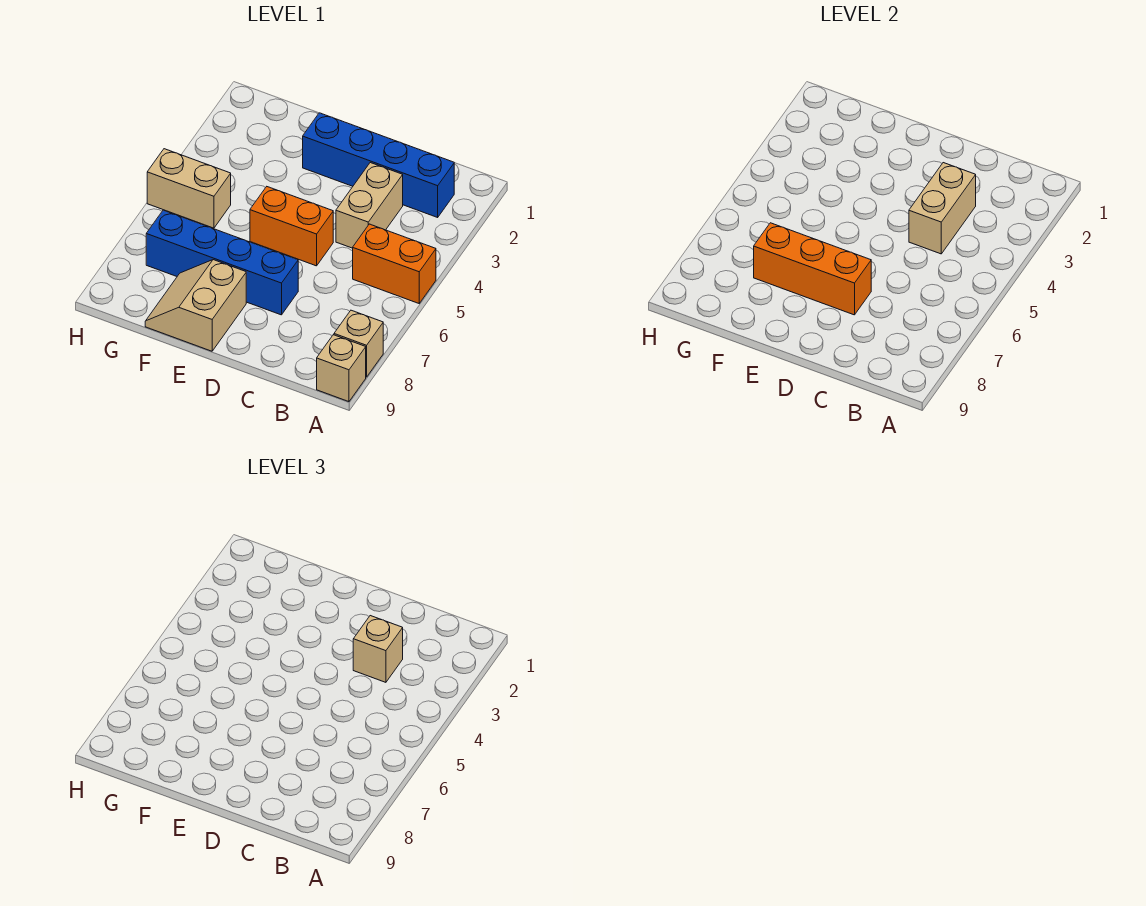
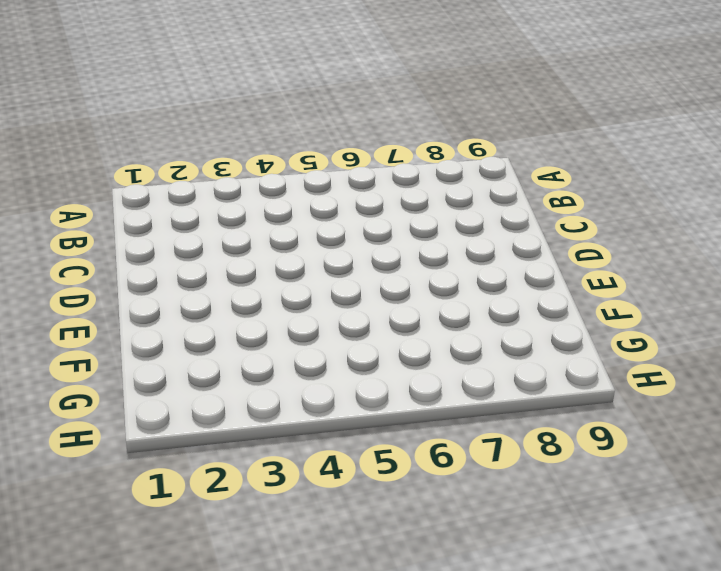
none -> orange brick A5:B5 level 1
none -> tan brick A8 level 1
none -> tan brick A9 level 1

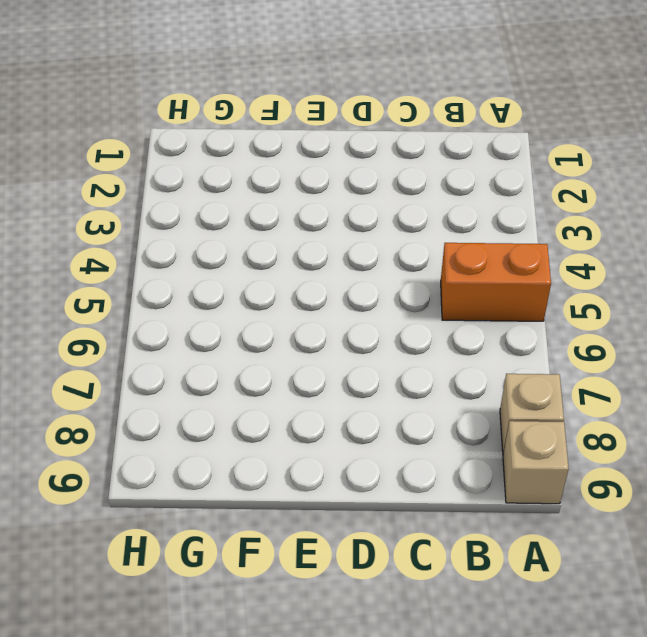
none -> blue brick B2:E2 level 1
none -> tan brick C3:C4 level 1
none -> orange brick D5:E5 level 1

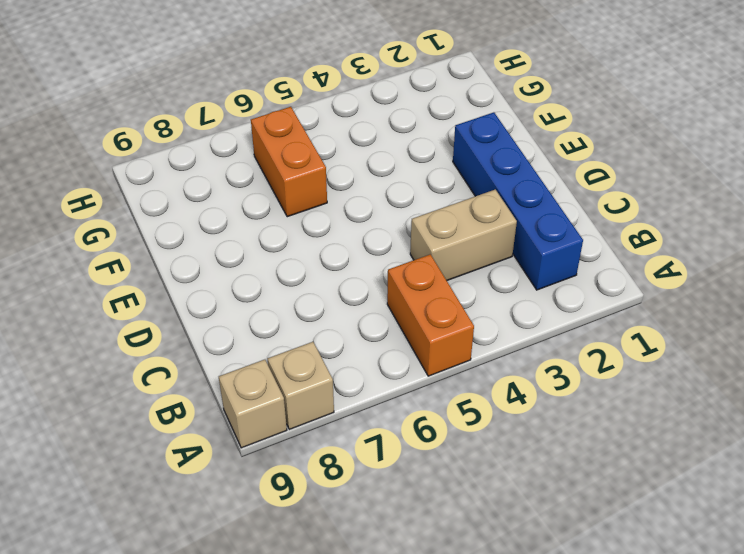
orange brick F6:G6 level 1 -> orange brick D5:E5 level 1
none -> blue brick D7:G7 level 1
none -> tan slope E8:F9 level 1 top E
none -> tan brick G5:H5 level 1

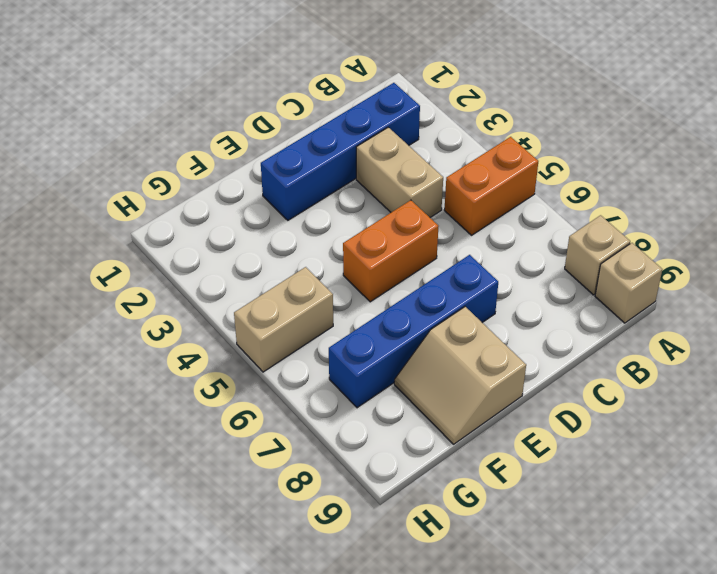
none -> tan brick C3:C4 level 2
none -> orange brick D7:F7 level 2
none -> tan brick C3 level 3

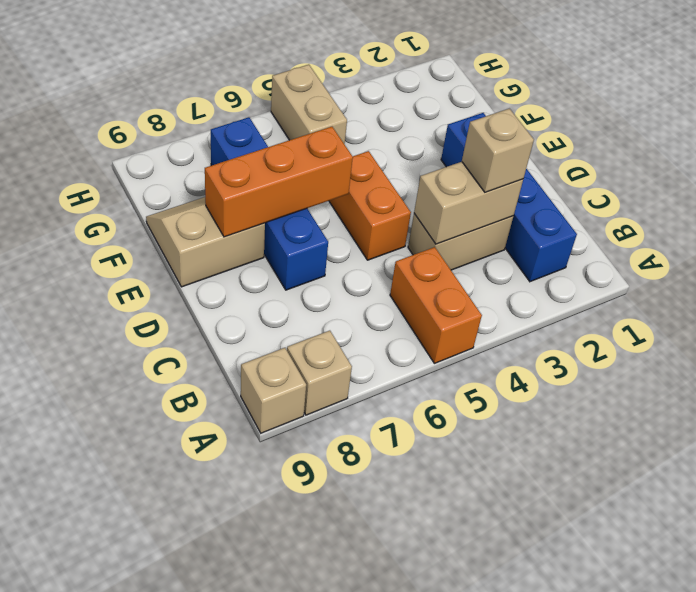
orange brick E6:E8 level 2 -> orange brick D7:F7 level 2

